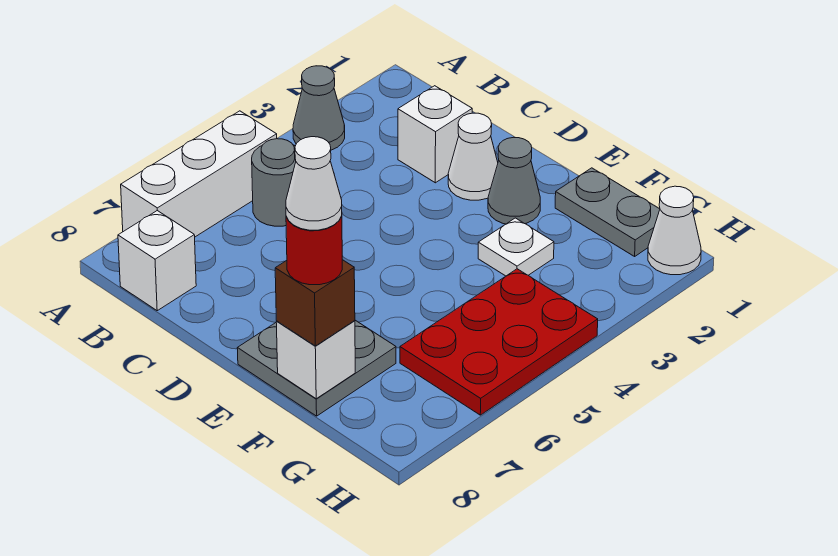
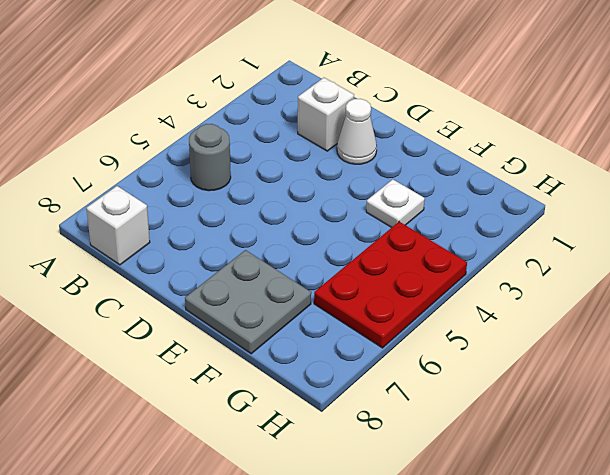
none -> grey cone A3 level 1
none -> white brick A5:A7 level 1
none -> grey cone E2 level 1

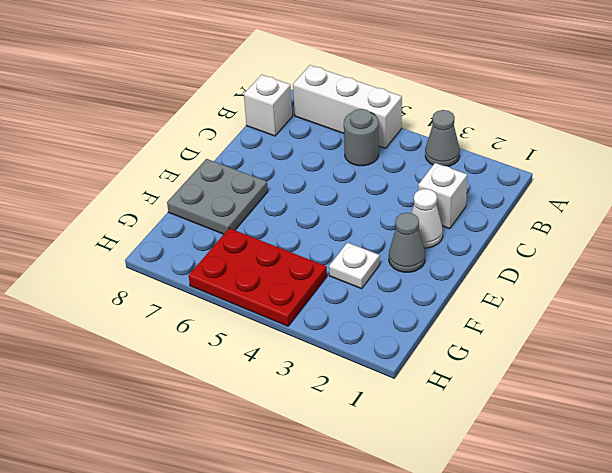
none -> grey plate F1:G1 level 1
none -> white cone H1 level 1
none -> white brick F8 level 2

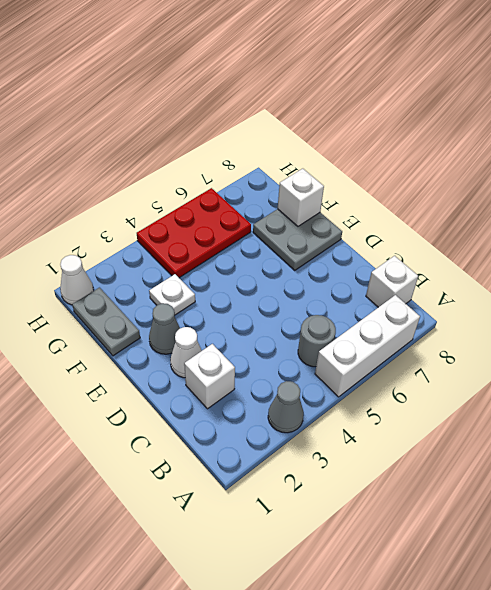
none -> brown brick F8 level 3
none -> red round brick F8 level 4
none -> white cone F8 level 5

